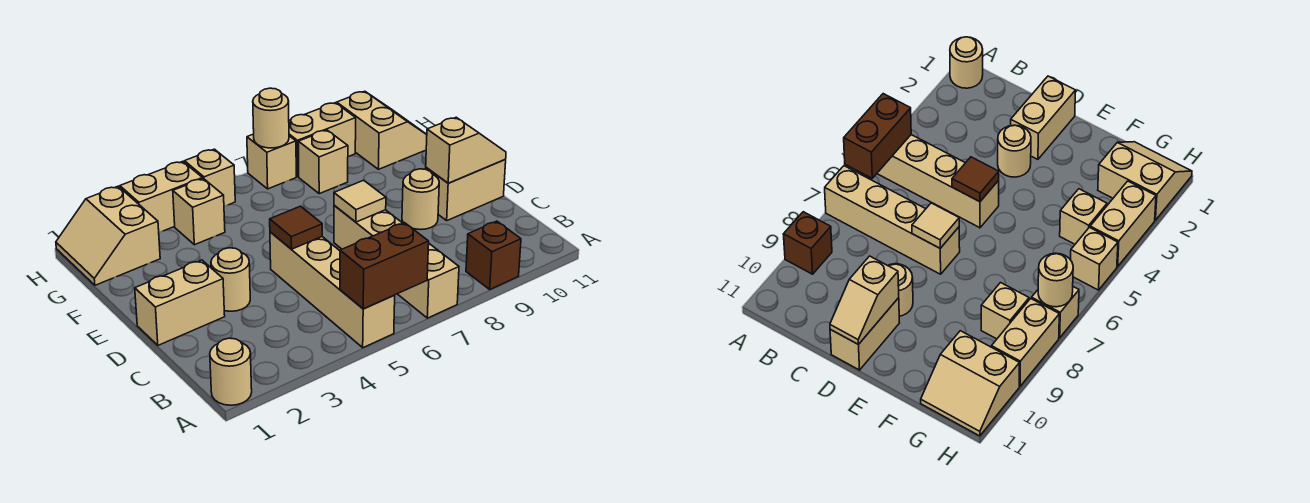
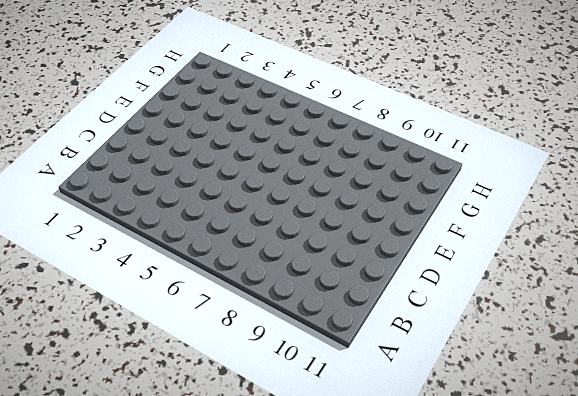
none -> tan round brick A1 level 1
none -> tan brick A5:D5 level 1
none -> tan brick A7:D7 level 1

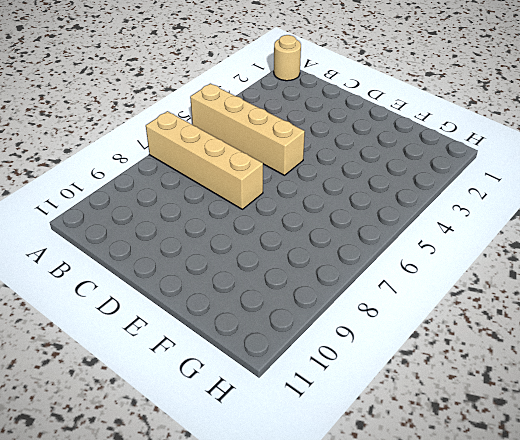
none -> brown brick A9 level 1
none -> tan brick D1:D2 level 1
none -> tan round brick D3 level 1

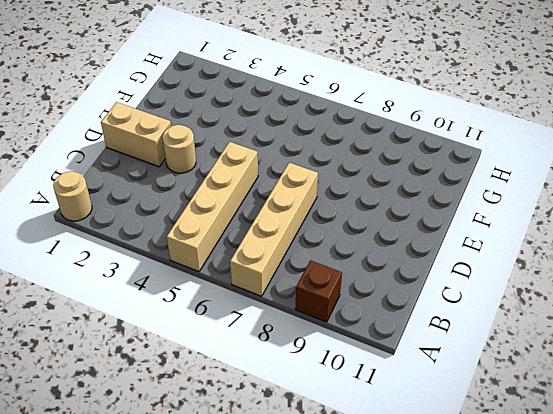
none -> tan round brick D9 level 1
none -> tan brick D10:D11 level 1
none -> tan slope G1:H2 level 1 top 2

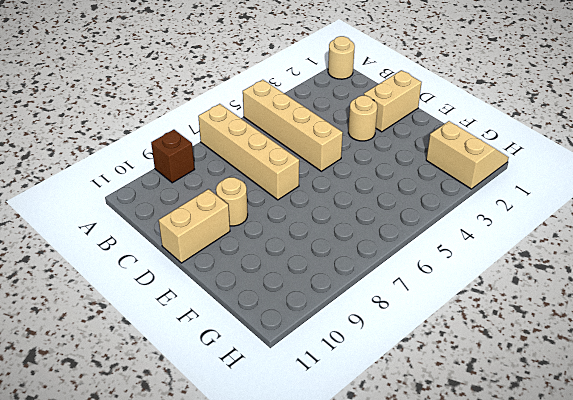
none -> tan brick G4 level 1
none -> tan brick G8 level 1
none -> tan slope G10:H11 level 1 top 10

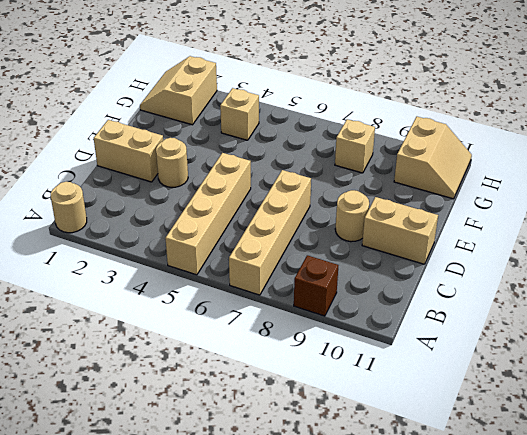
none -> tan brick H3:H4 level 1
none -> tan brick H5 level 1
none -> tan brick H7 level 1

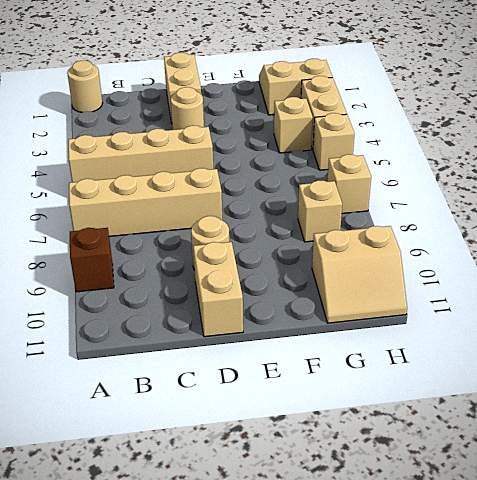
none -> tan brick H8:H9 level 1
none -> brown brick A5:A6 level 2
none -> brown tile D5 level 2

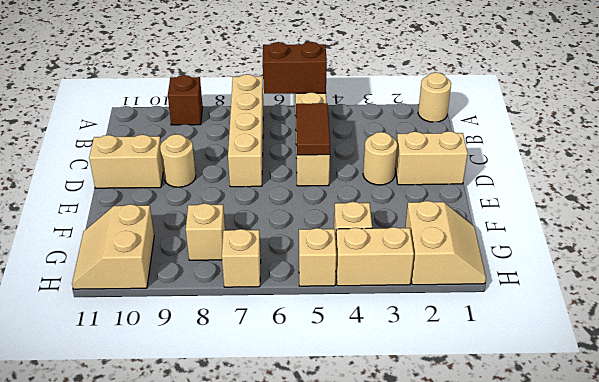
brown tile C5:D5 level 2 -> brown tile D5 level 2
none -> tan brick H8:H9 level 1
none -> tan tile D7 level 2
none -> tan slope D10:D11 level 2 top 10

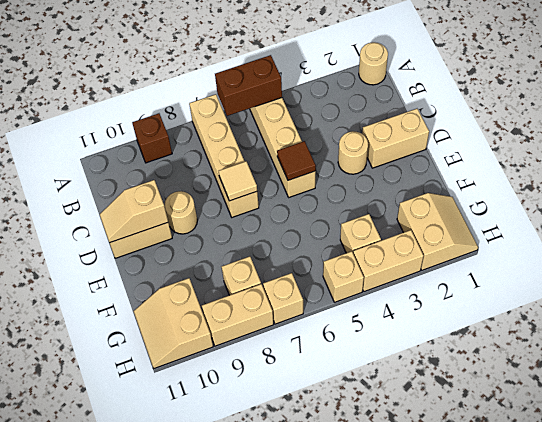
none -> tan round brick H7 level 2

